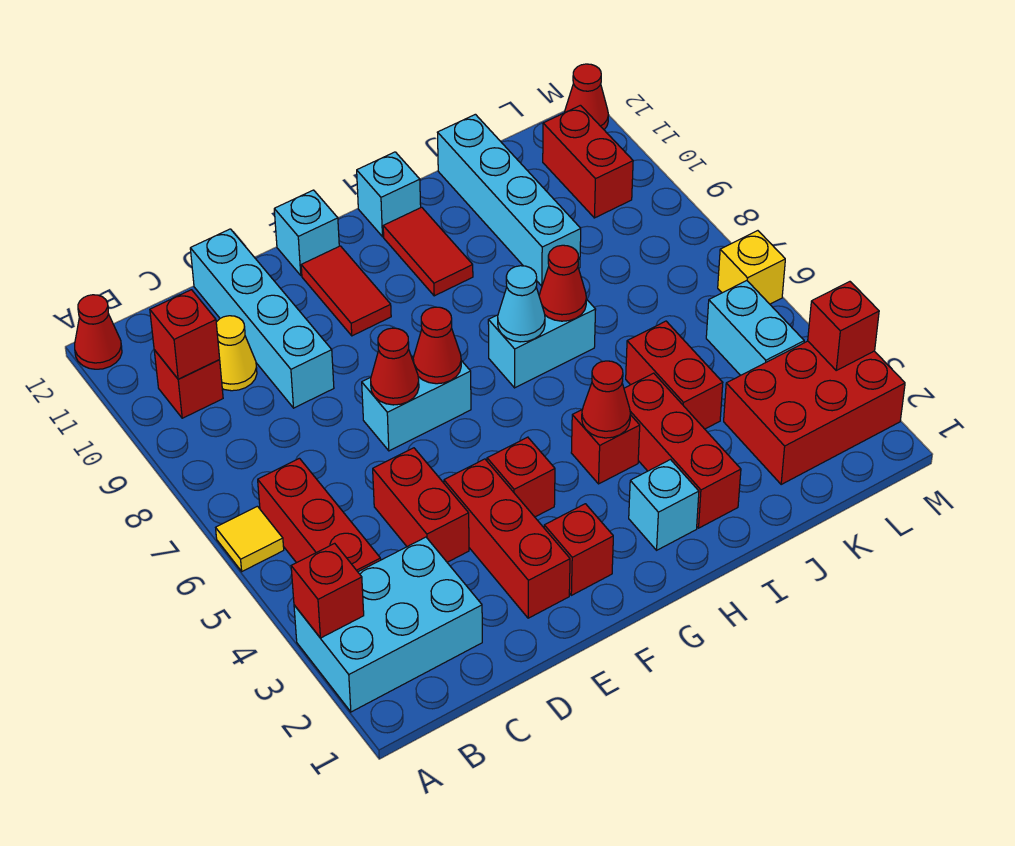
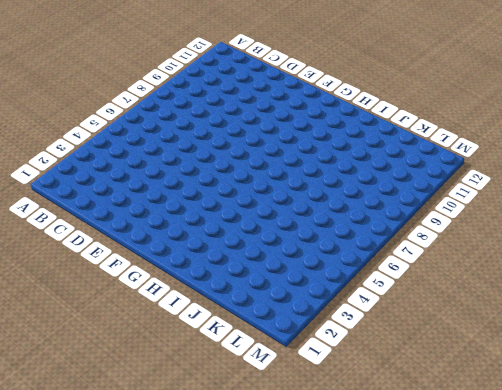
none -> cyan brick A2:C3 level 1
none -> yellow tile A6 level 1
none -> red cone A12 level 1
none -> red brick B4:B6 level 1

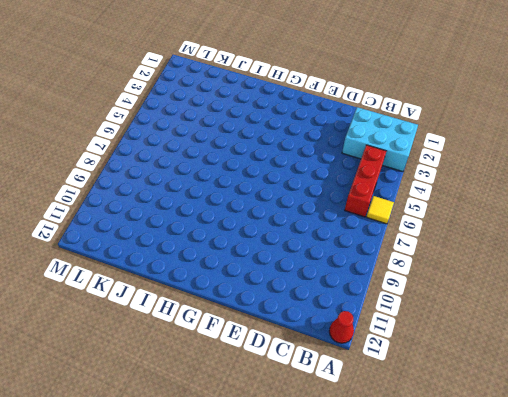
none -> red brick B10 level 1
none -> yellow cone C10 level 1
none -> red brick D4:D5 level 1
none -> cyan brick D9:D12 level 1

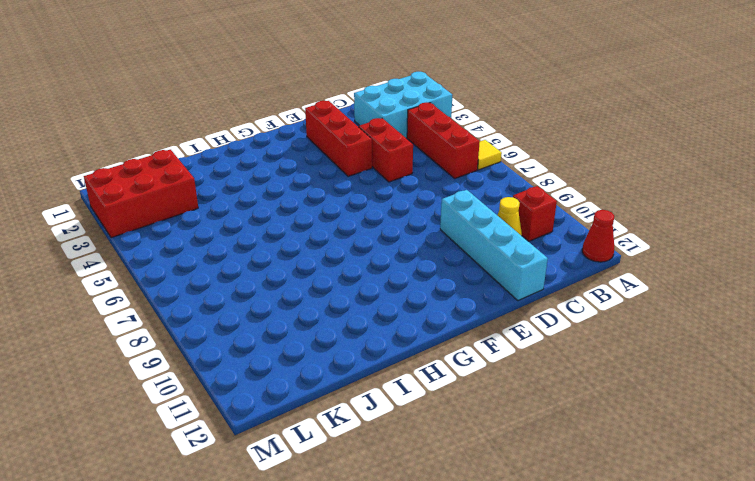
none -> cyan brick E7:F7 level 1
none -> red brick F2 level 1
none -> red brick F4 level 1
none -> red tile F10:F11 level 1

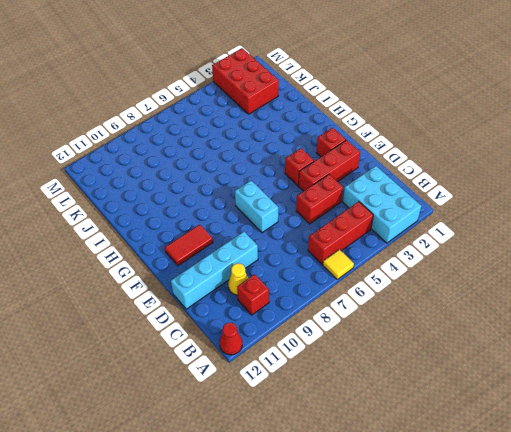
none -> cyan brick F12 level 1
none -> cyan brick H2 level 1
none -> red brick H4 level 1
none -> cyan brick H7:I7 level 1

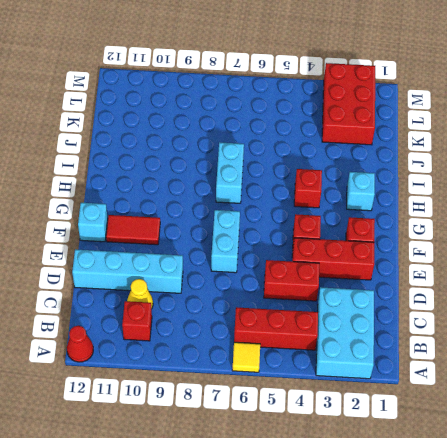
none -> red tile H10:H11 level 1
none -> cyan brick H12 level 1
none -> red brick I2:I4 level 1
none -> red brick J4:J5 level 1

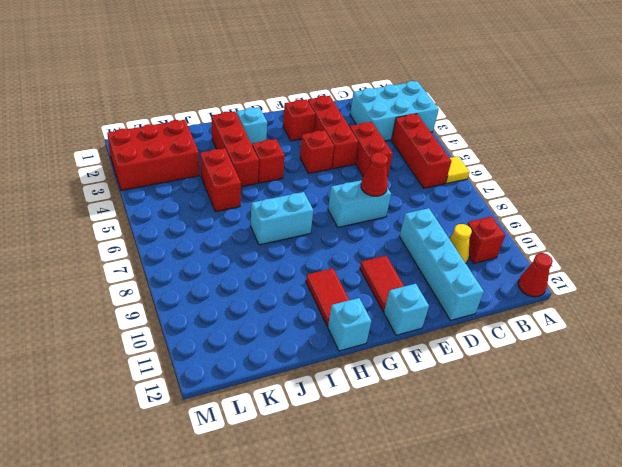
none -> cyan brick J9:J12 level 1
none -> cyan brick L4:L5 level 1
none -> red brick L10:L11 level 1
none -> yellow brick M6 level 1

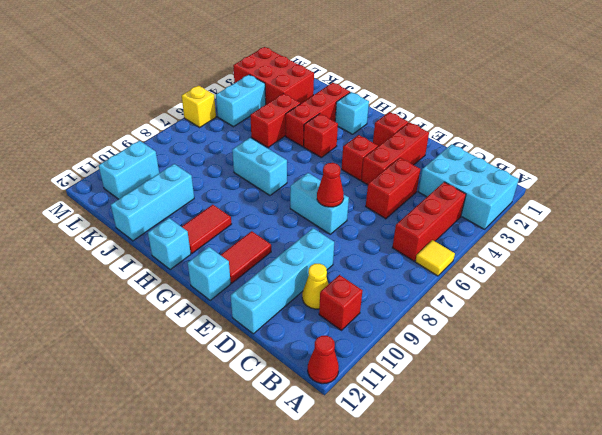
cyan brick J10:J12 level 1 -> cyan brick J9:J12 level 1
cyan brick L10:L11 level 1 -> red brick L10:L11 level 1
none -> red cone M12 level 1
none -> red brick A3 level 2
none -> red brick B10 level 2
none -> red cone F7 level 2

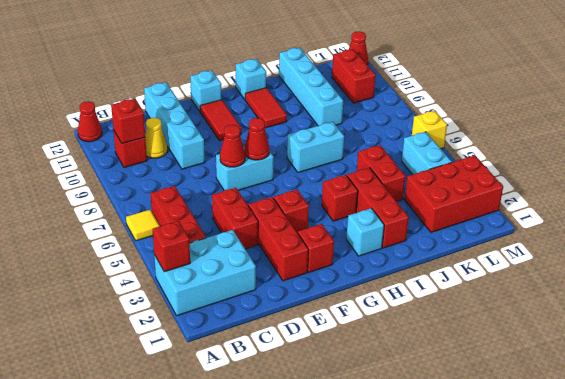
none -> red cone H4 level 2
none -> cyan cone H7 level 2
none -> red cone I7 level 2
none -> red brick M3 level 2

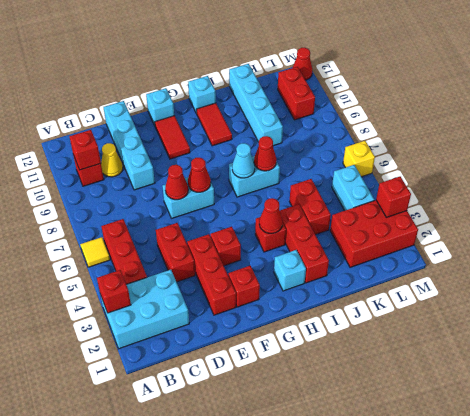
none -> red cone A12 level 1

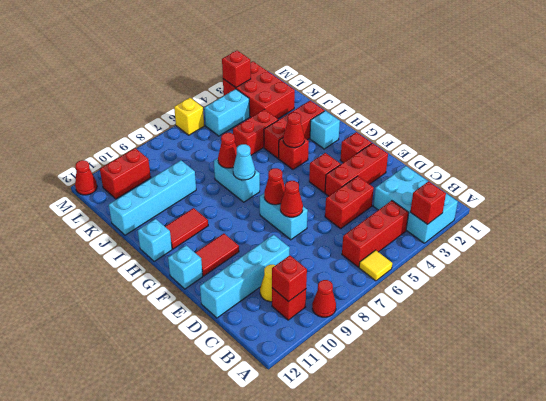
red cone A9 level 1 -> red cone A12 level 1

